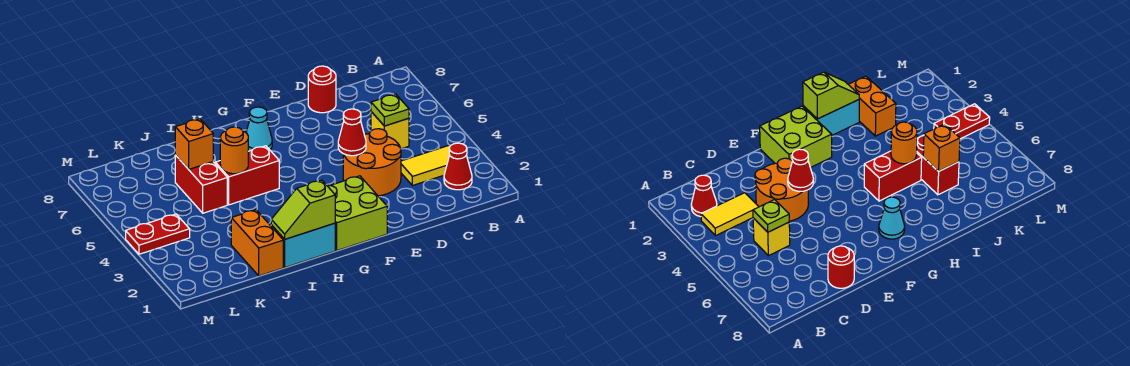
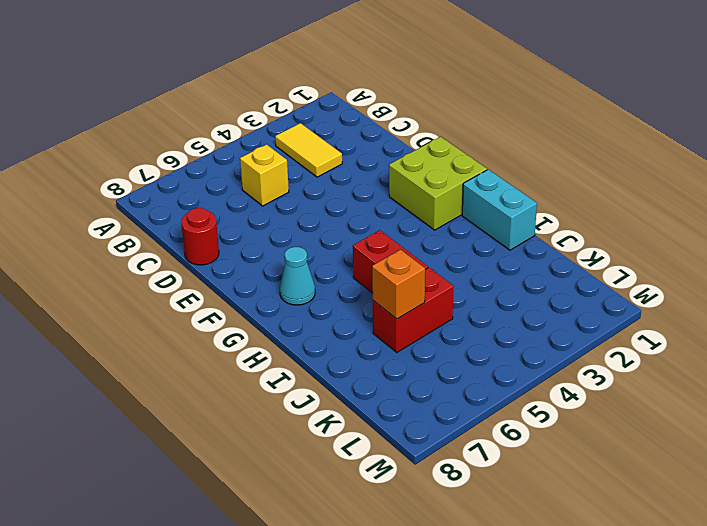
none -> red cone B2 level 1
none -> orange round brick D3:E4 level 1
none -> orange brick J1:J2 level 1

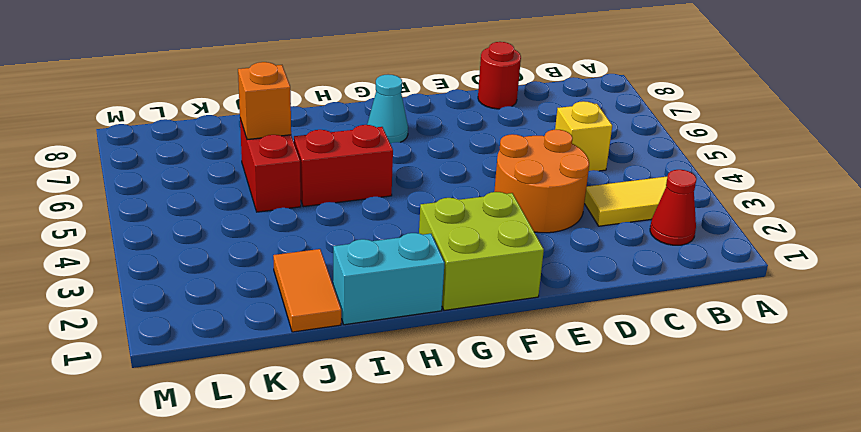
orange tile J1:J2 level 1 -> orange brick J1:J2 level 1
none -> red plate L4:M4 level 1
none -> lime plate C5 level 2
none -> red cone E4 level 2

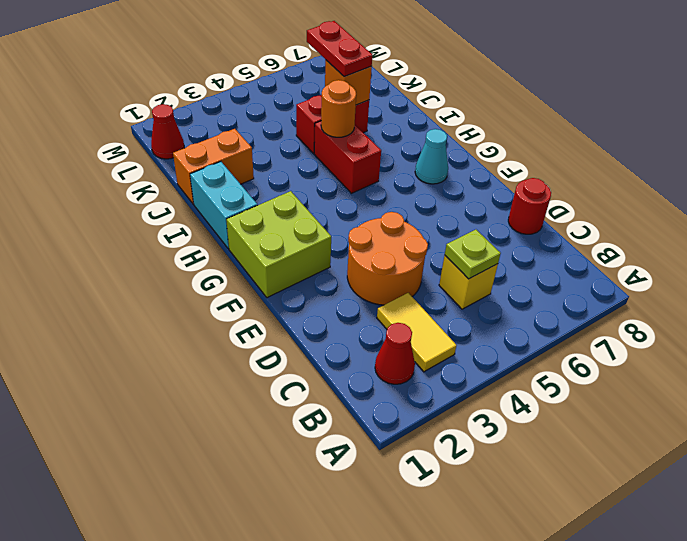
red plate J6:K6 level 3 -> red plate L4:M4 level 1
red cone L1 level 1 -> red cone E4 level 2
none -> lime slope H1:I1 level 2 top H

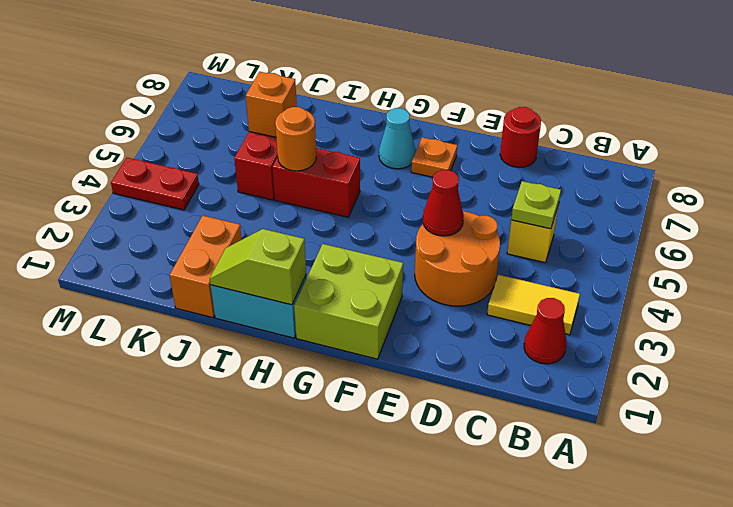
orange plate F7 level 1 -> none

